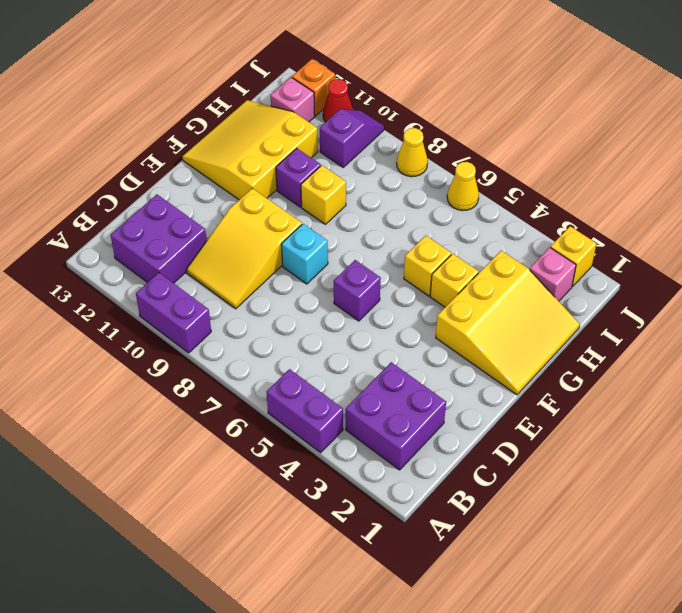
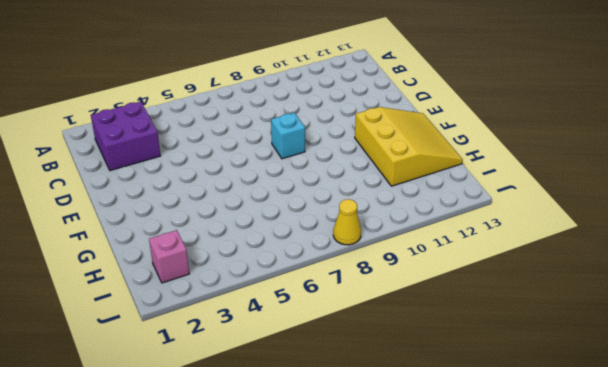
none -> purple brick A4:A5 level 1
none -> purple brick A9:A10 level 1
none -> purple brick B11:C12 level 1

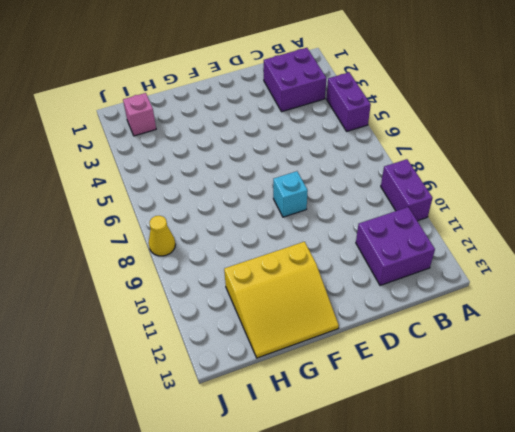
none -> yellow slope C9:E10 level 1 top E
none -> purple brick E6 level 1
none -> yellow slope F1:H3 level 1 top 3

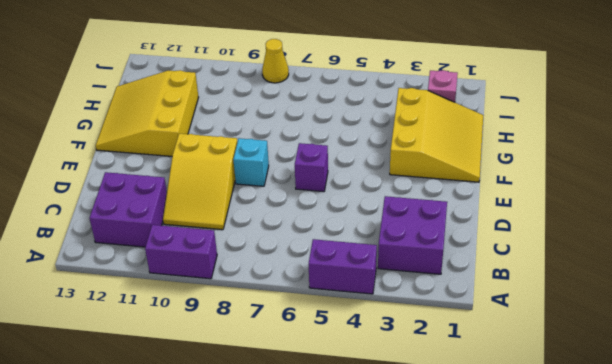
none -> yellow brick G4 level 1
none -> yellow brick G5 level 1
none -> yellow brick G9 level 1

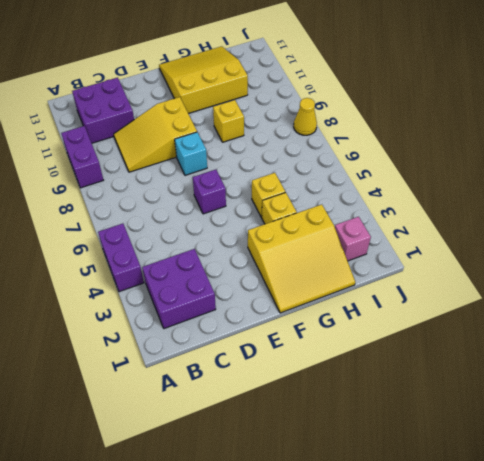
none -> purple brick G10 level 1
none -> purple slope I10:J10 level 1 top I
none -> pink brick I12 level 1

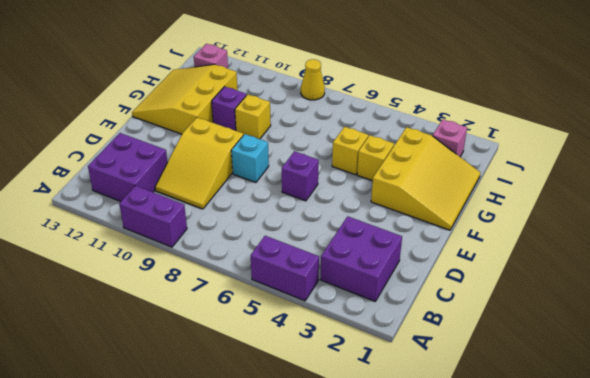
none -> purple slope I10:J10 level 1 top I
none -> yellow brick J2 level 1
none -> yellow cone J6 level 1

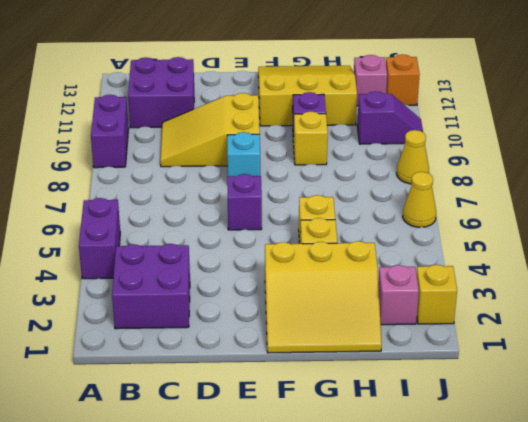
none -> red cone J11 level 1

